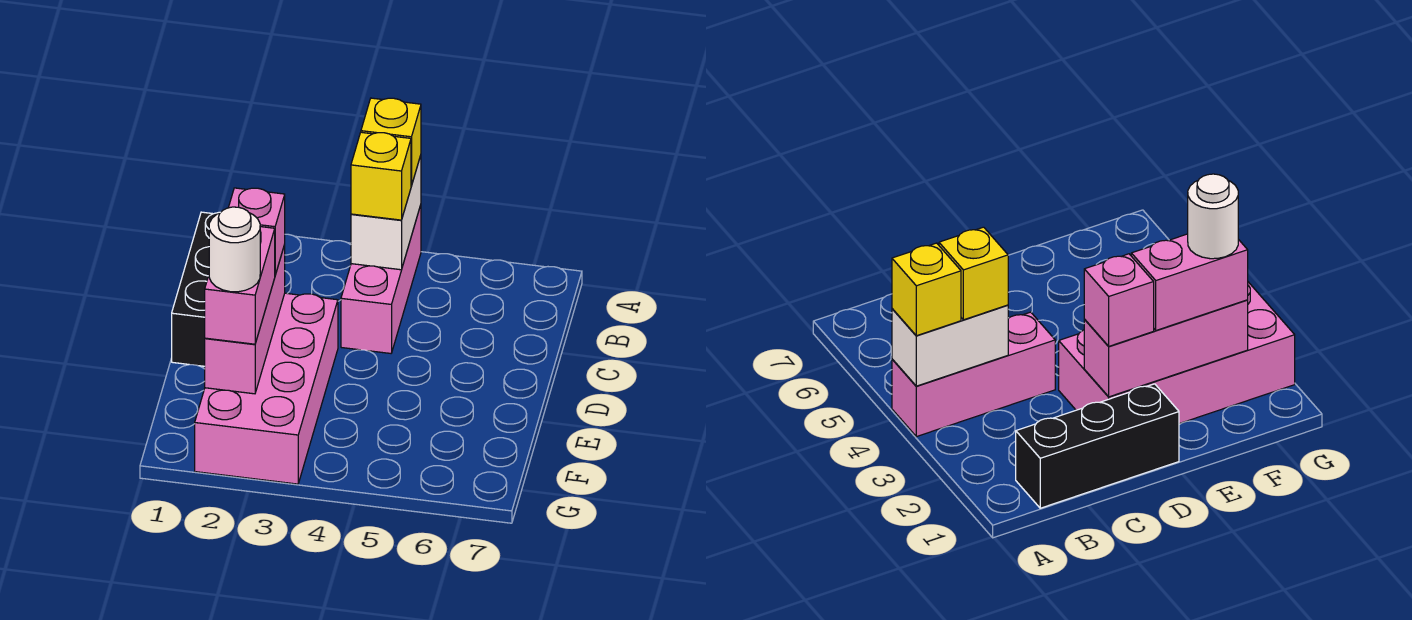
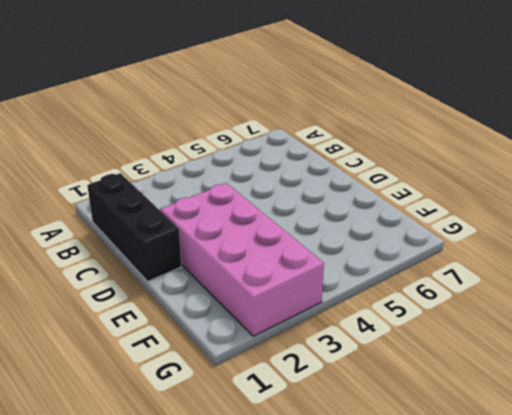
none -> pink brick A4:C4 level 1
none -> white brick A4:B4 level 2

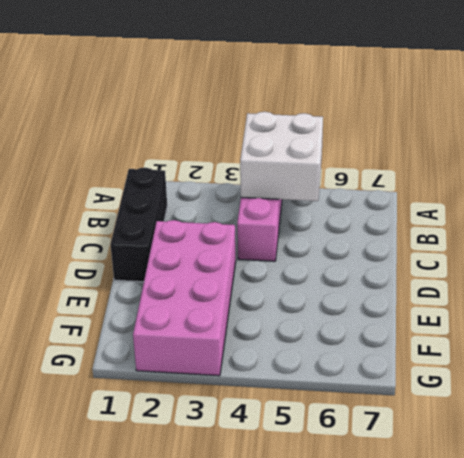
white brick A4:B5 level 2 -> white brick A4:B4 level 2
none -> pink brick D2:F2 level 2
none -> yellow brick A4 level 3

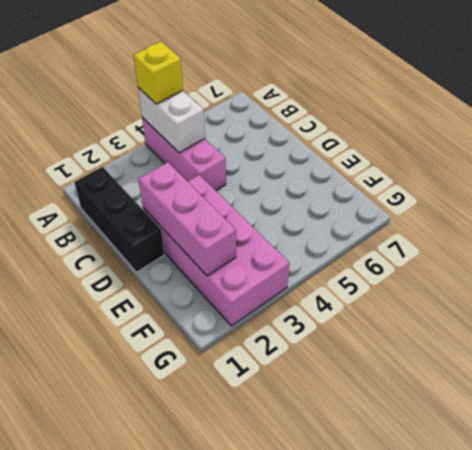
none -> yellow brick B4 level 3
none -> pink brick D2 level 3

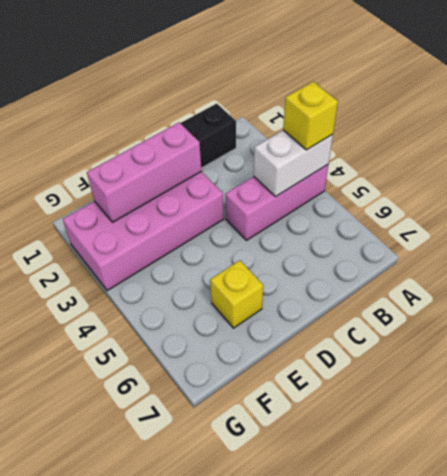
yellow brick E6 level 1 -> yellow brick B4 level 3
none -> pink brick D2 level 3
none -> pink brick E2:F2 level 3

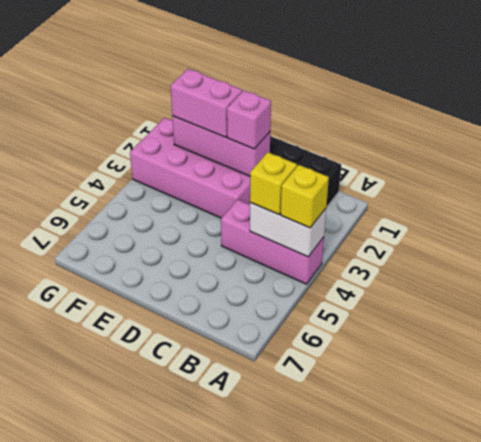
none -> white round brick F2 level 4

